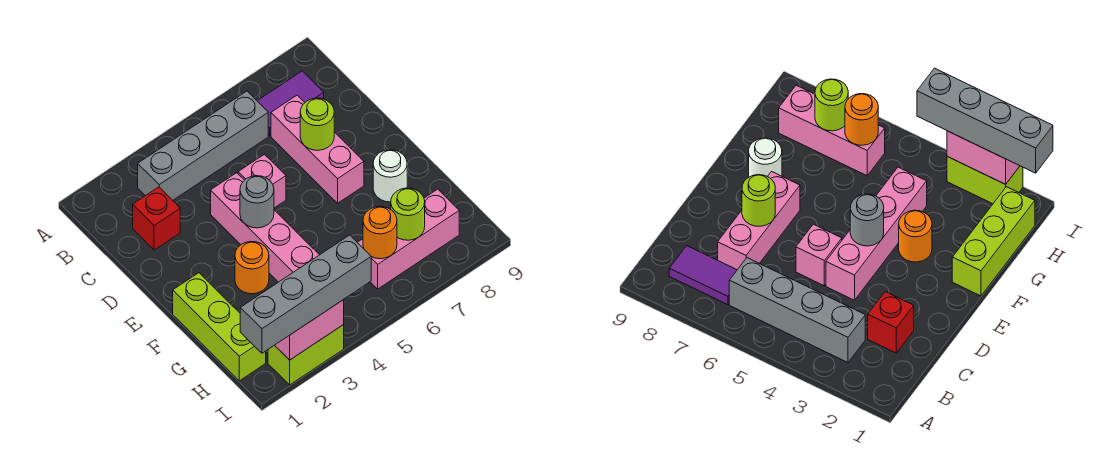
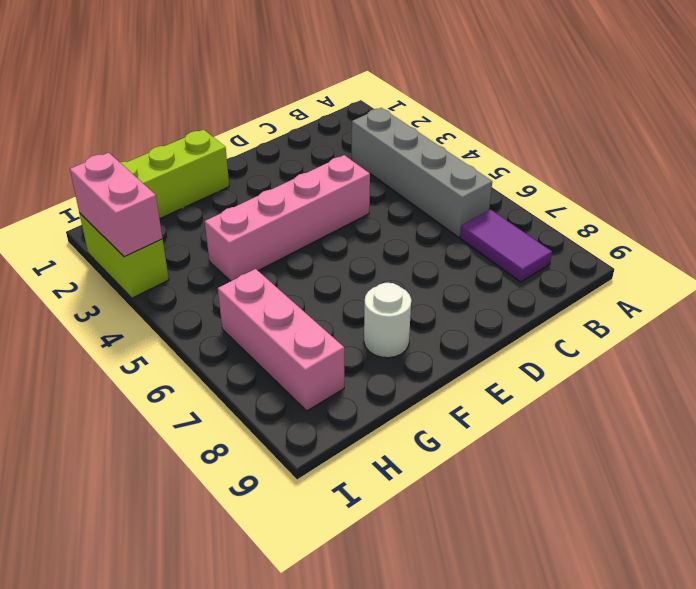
none -> red brick C2 level 1
none -> pink brick C7:E7 level 1
none -> pink brick D5 level 1

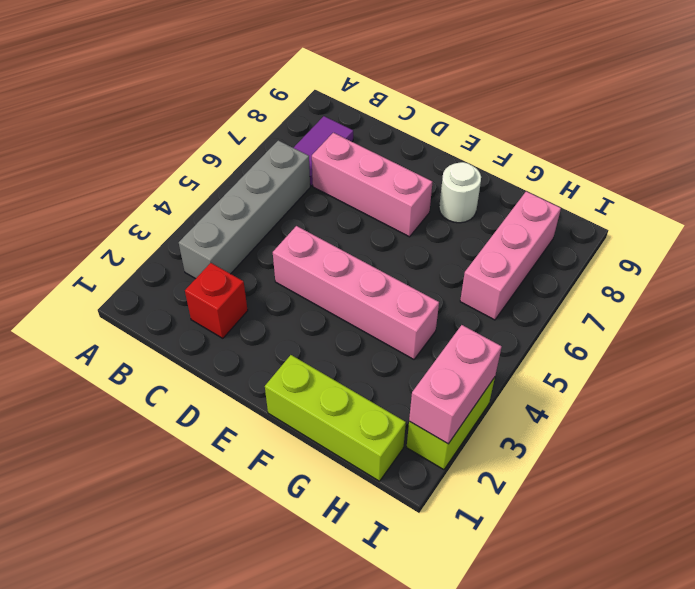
none -> pink brick D5 level 1
none -> orange round brick F3 level 1
none -> lime round brick D7 level 2

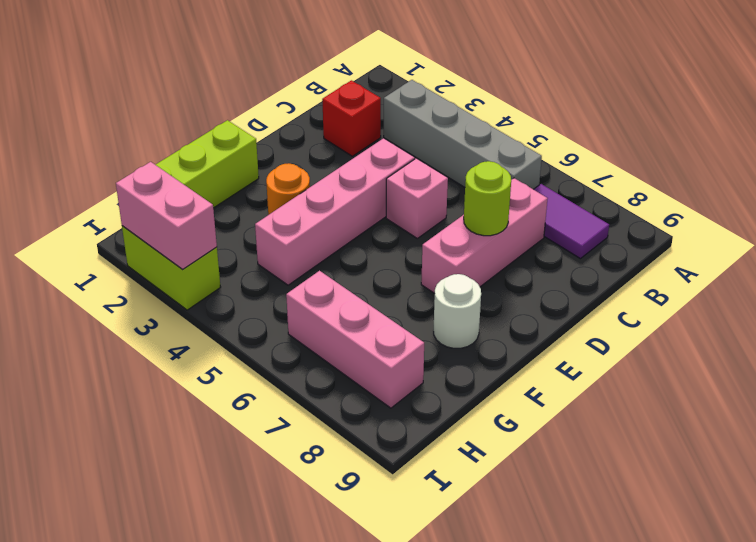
none -> grey round brick E4 level 2
none -> orange round brick H6 level 2
none -> lime round brick H7 level 2

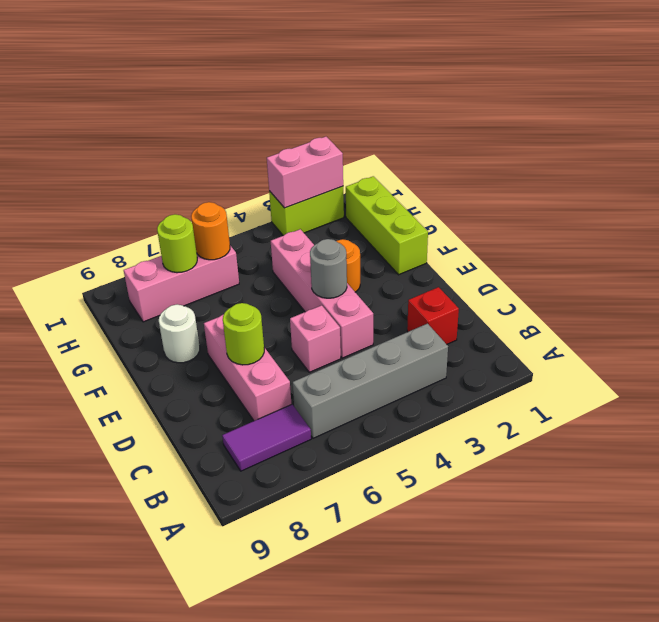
none -> grey brick I1:I4 level 3

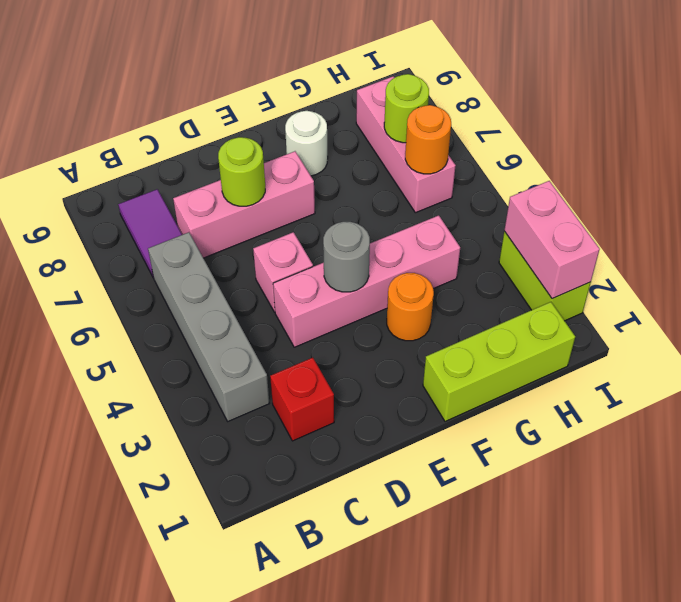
none -> grey brick I1:I4 level 3

